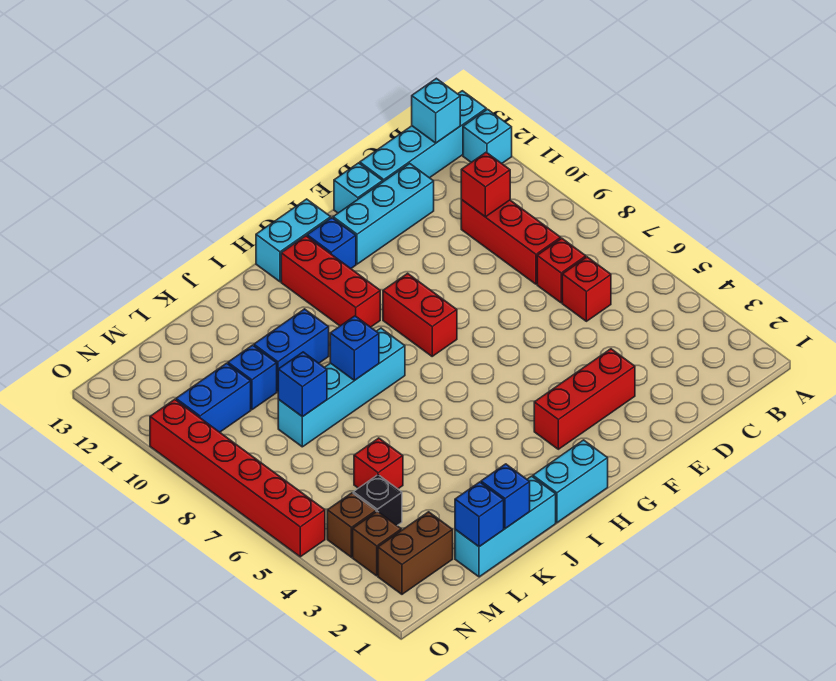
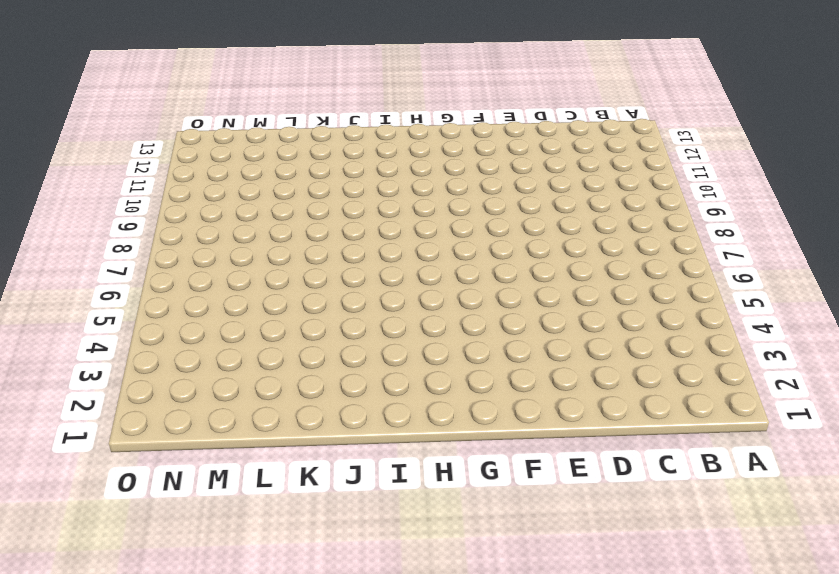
none -> cyan brick A12 level 1
none -> cyan brick A13:D13 level 1
none -> red brick C6 level 1
none -> red brick C7 level 1

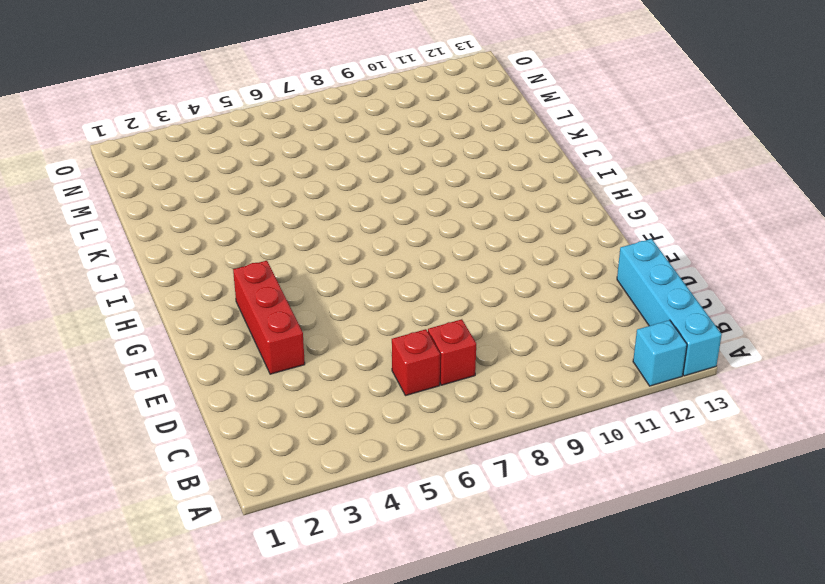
none -> red brick C8:C10 level 1
none -> cyan brick D12:F12 level 1
none -> cyan brick E13 level 1
none -> red brick G8:G9 level 1

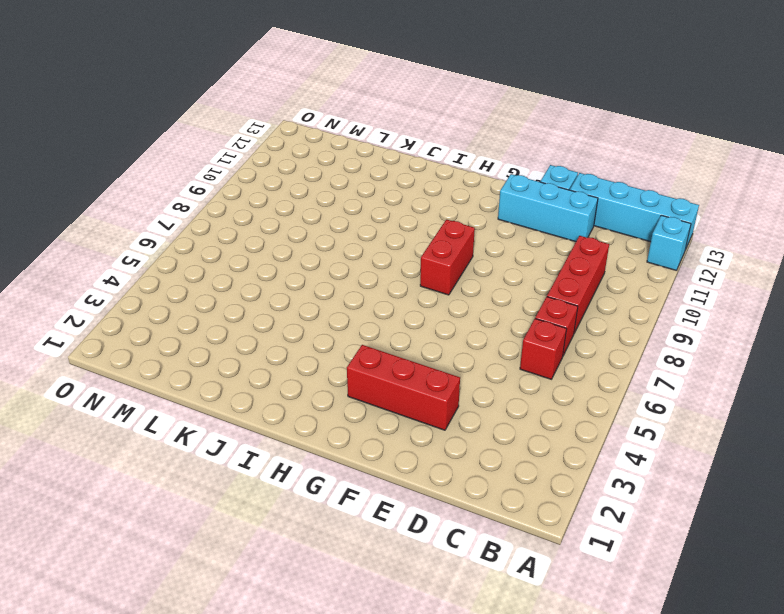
none -> blue brick G12 level 1
none -> cyan brick G13:H13 level 1
none -> cyan brick H1:I1 level 1
none -> red brick H10:H12 level 1

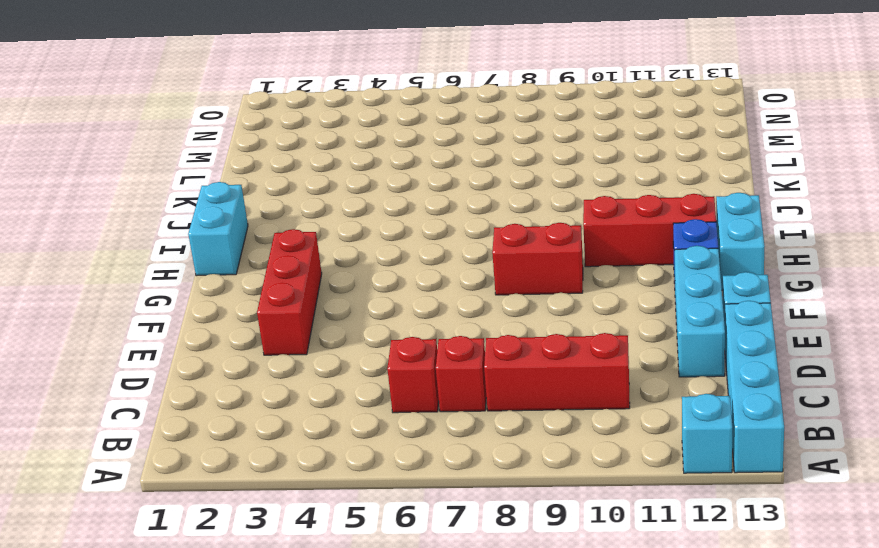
none -> cyan brick I8:L8 level 1
none -> cyan brick J1:L1 level 1
none -> blue brick J10:K10 level 1
none -> red brick L5 level 1

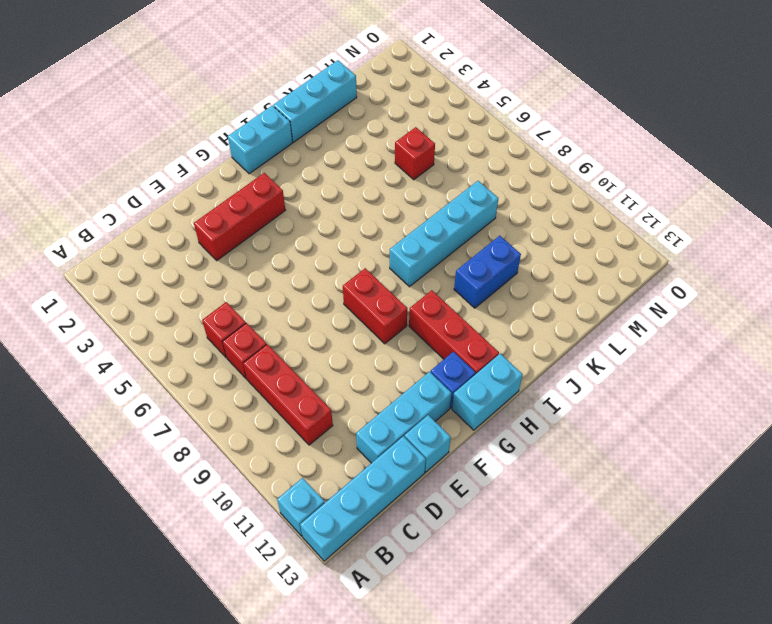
none -> blue brick L10 level 1
none -> brown brick M2:N2 level 1
none -> black brick M4 level 1
none -> blue brick M10:N10 level 1

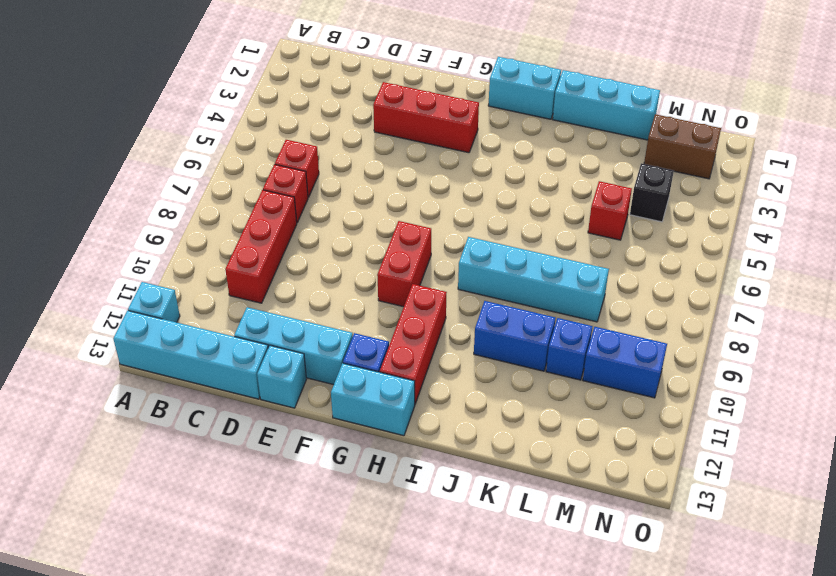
none -> brown brick N3 level 1
none -> brown brick N4 level 1
none -> red brick O5:O10 level 1
none -> cyan brick B13 level 2

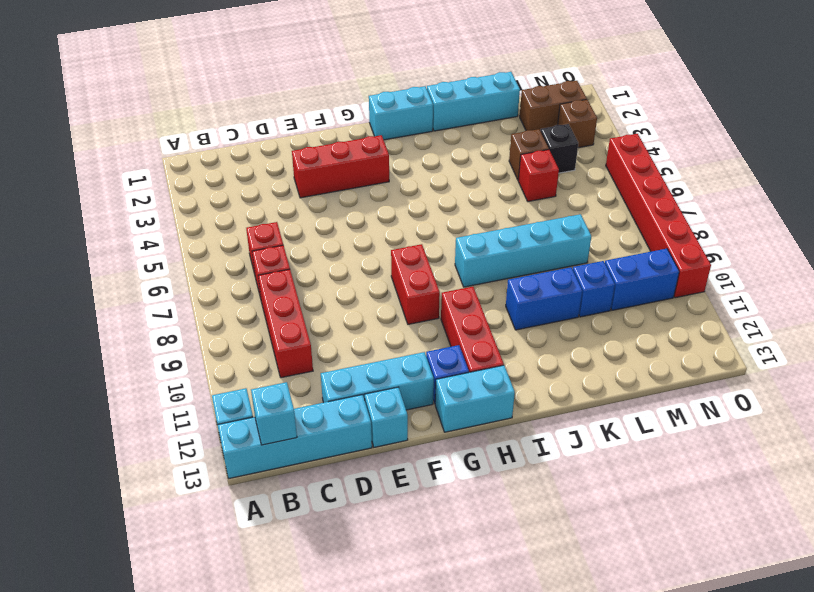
brown brick L4 level 1 -> brown brick N4 level 1
none -> red brick C10 level 2
none -> blue brick J8 level 2
none -> blue brick K1 level 2
none -> blue brick L1 level 2

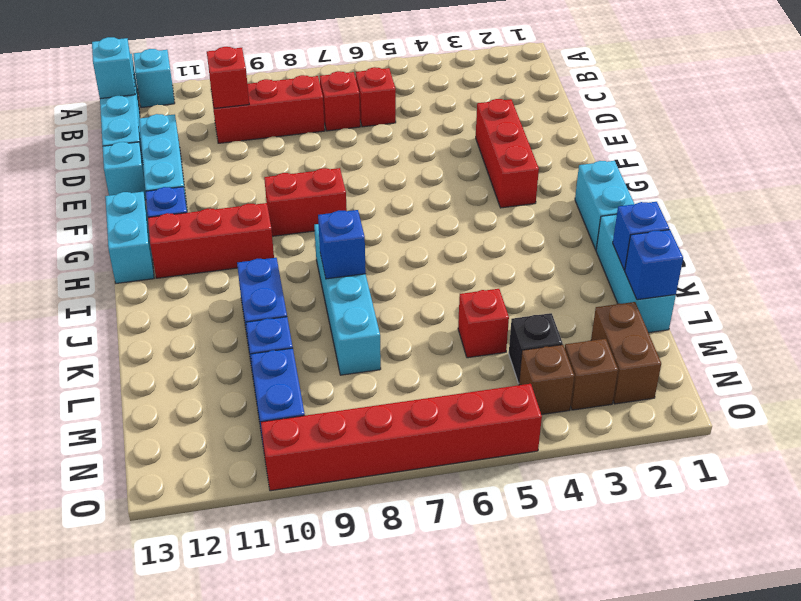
none -> blue brick L8 level 2

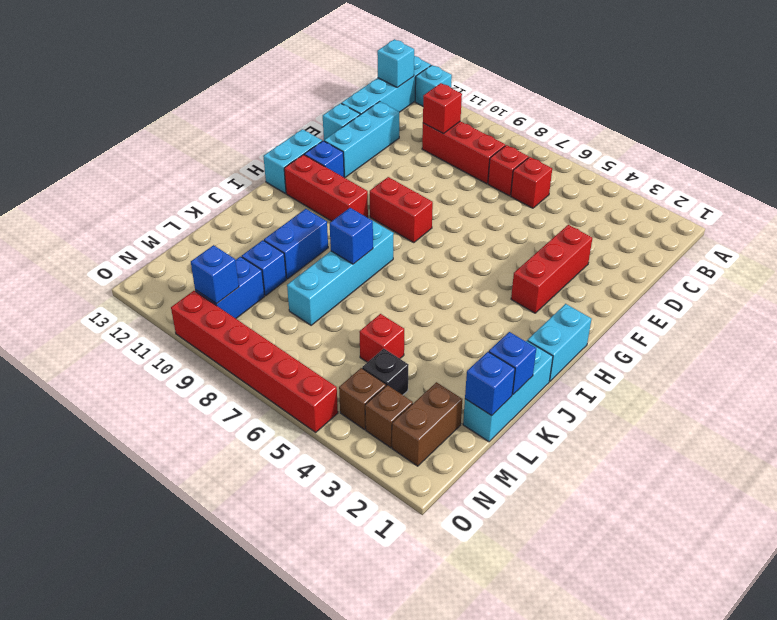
blue brick N10 level 2 -> blue brick L8 level 2

